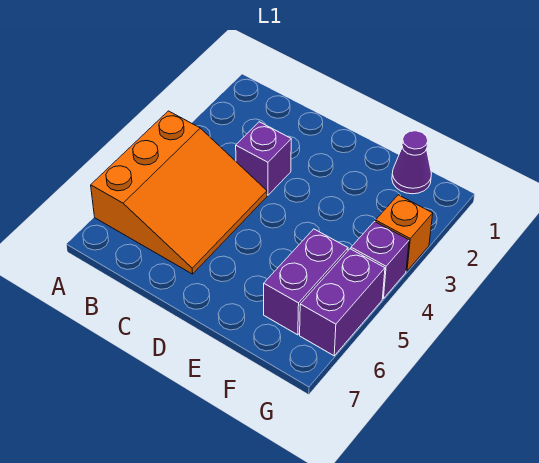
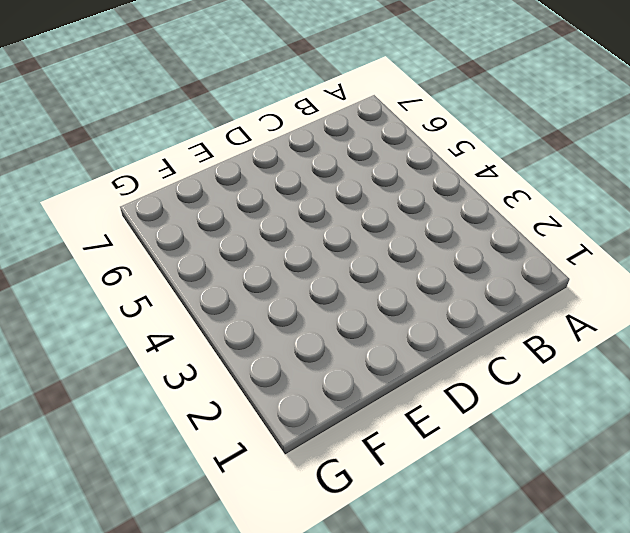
none -> orange slope A4:C6 level 1 top A
none -> purple brick C3 level 1

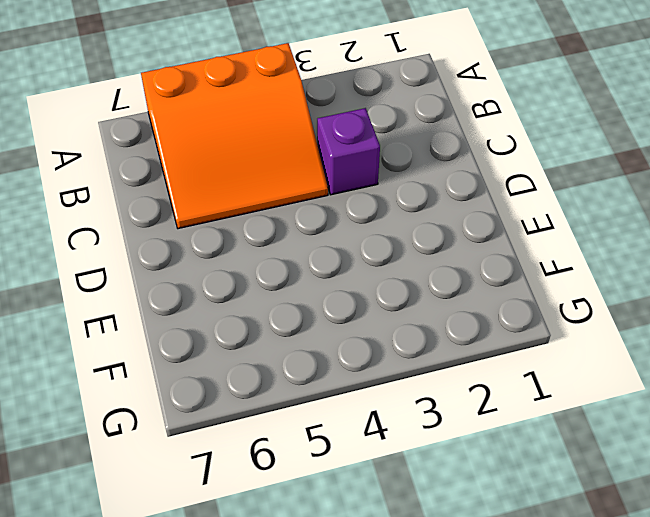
none -> purple cone F1 level 1
none -> purple brick F5:F6 level 1

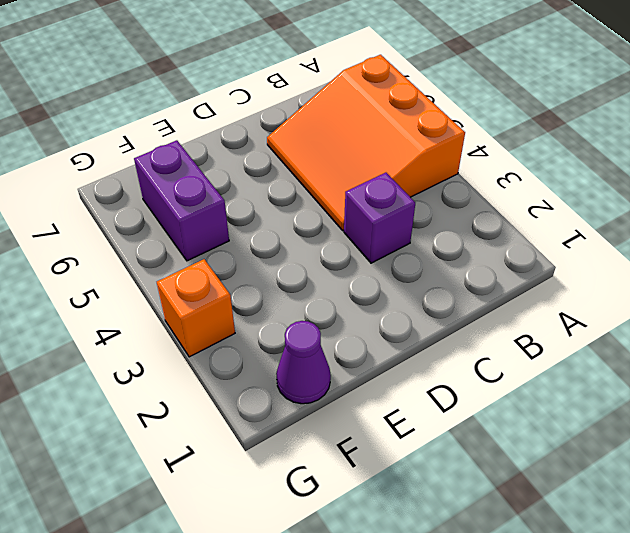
none -> purple brick G4 level 1
none -> purple brick G5:G6 level 1

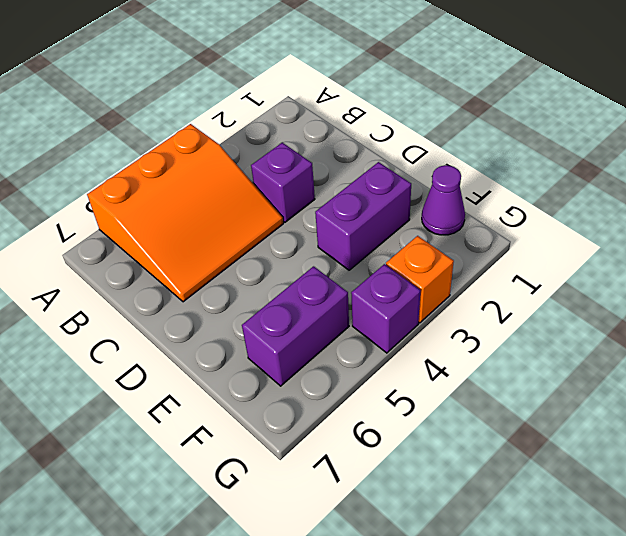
purple brick E2:E3 level 1 -> purple brick G5:G6 level 1

